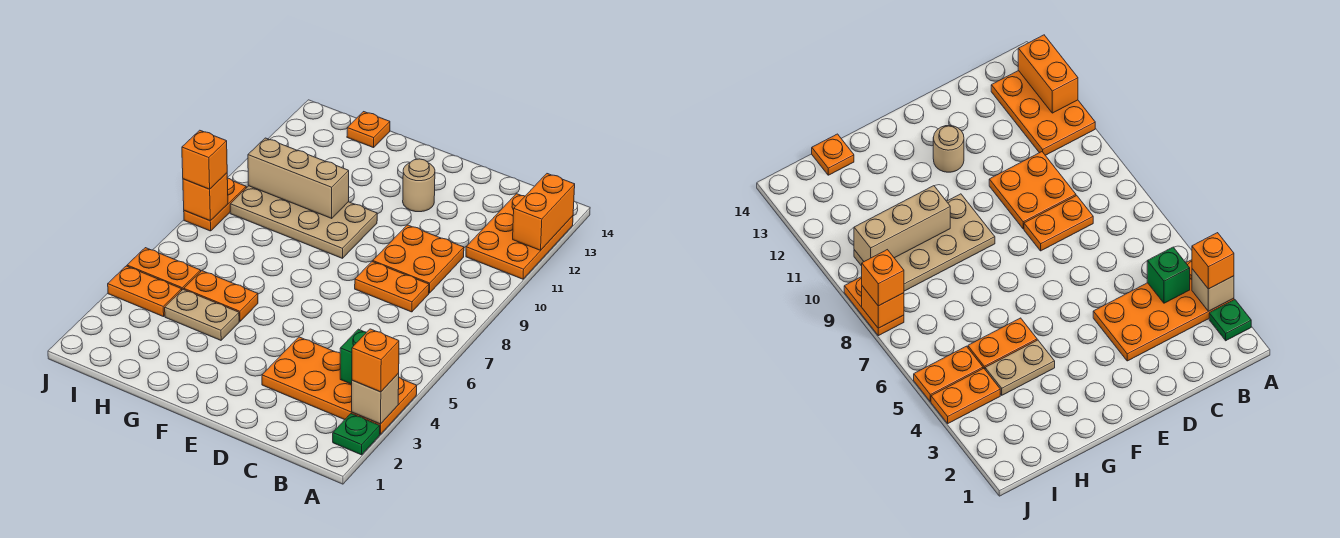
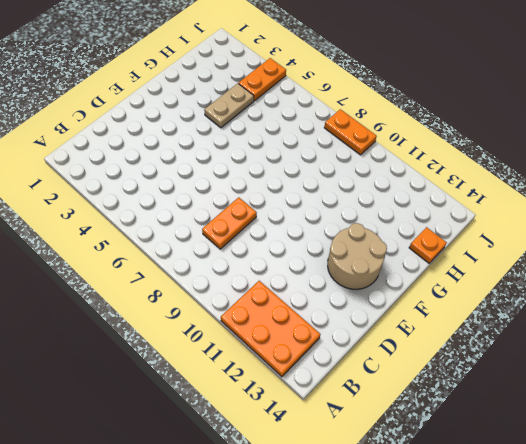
tan round brick E12:F13 level 1 -> tan round brick E12 level 1
none -> green plate A2 level 1
none -> orange plate A3:D4 level 1
none -> orange plate C9:D10 level 1

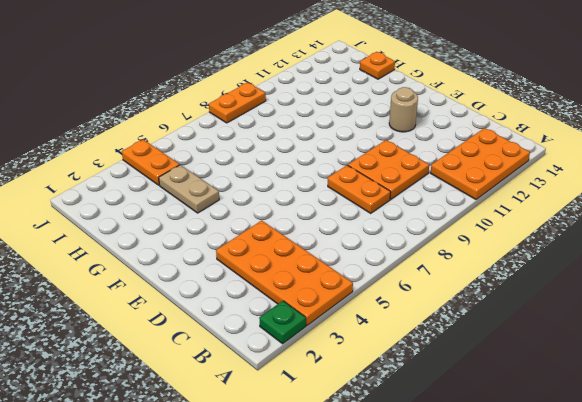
none -> tan plate F9:I10 level 1
none -> orange plate G5:H5 level 1
none -> orange plate I5:J5 level 1

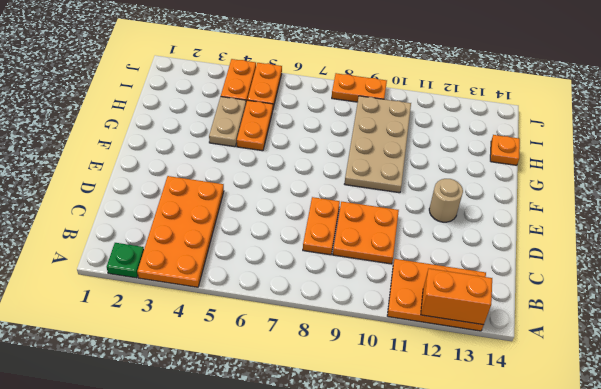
none -> tan brick A3 level 2
none -> green brick B4 level 2
none -> tan brick G10:I10 level 2

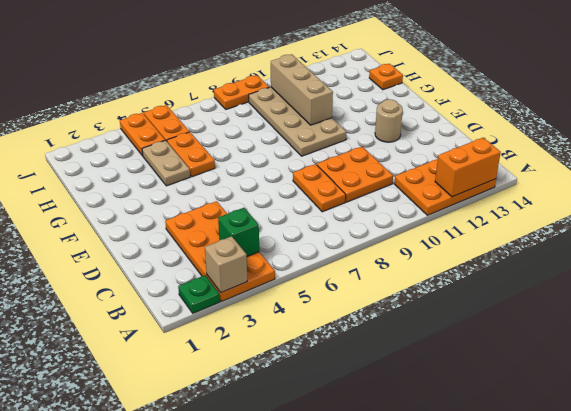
none -> orange brick J8 level 2
none -> orange brick A3 level 3
none -> orange brick J8 level 3

